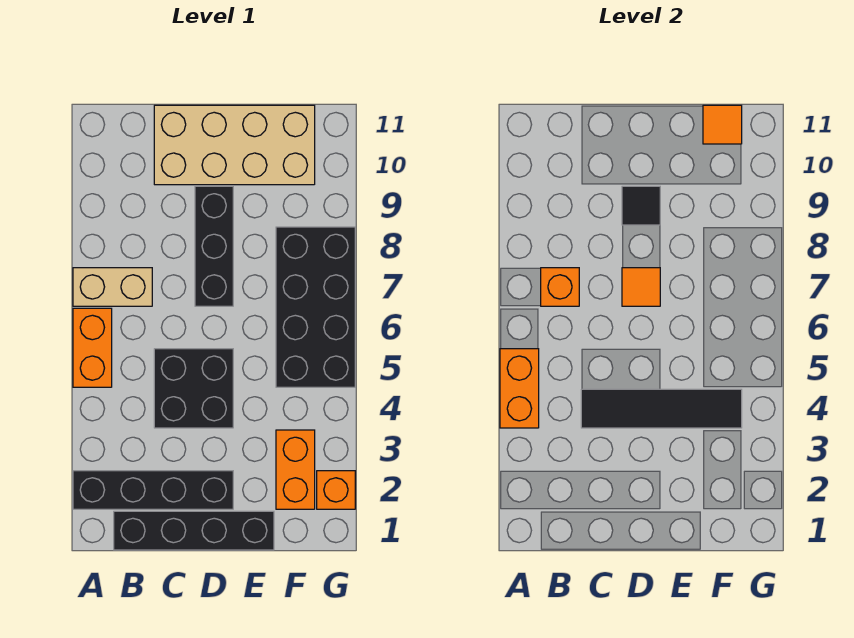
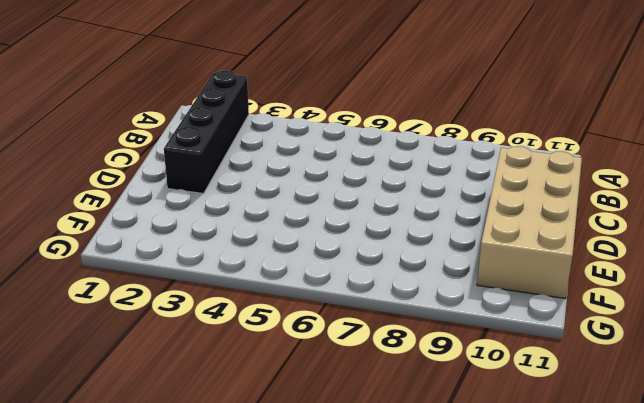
none -> orange brick A5:A6 level 1
none -> tan brick A7:B7 level 1
none -> black brick B1:E1 level 1

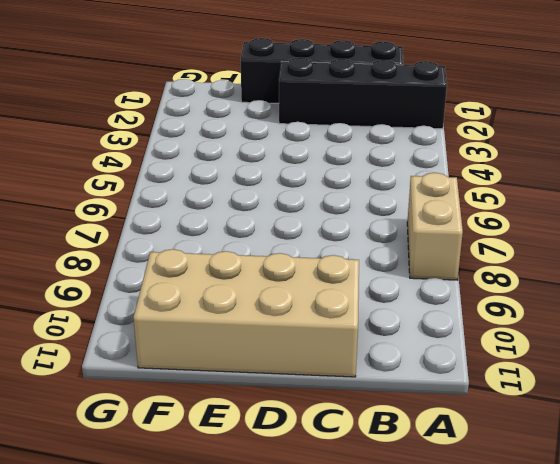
tan brick A7:A8 level 1 -> tan brick A7:B7 level 1
none -> orange brick A5:A6 level 1
none -> black brick C4:D5 level 1
none -> black brick D7:D9 level 1

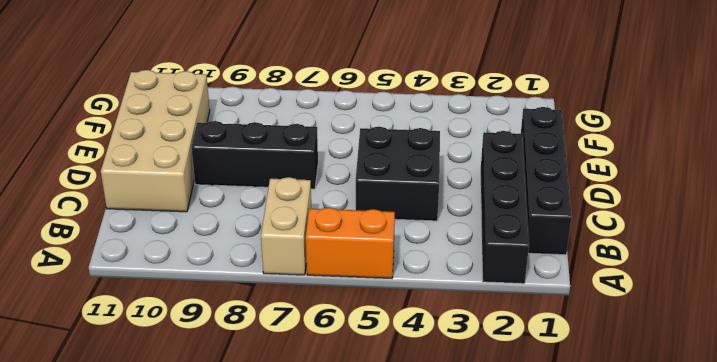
none -> orange brick F2:F3 level 1
none -> black brick F5:G8 level 1
none -> orange brick G2 level 1

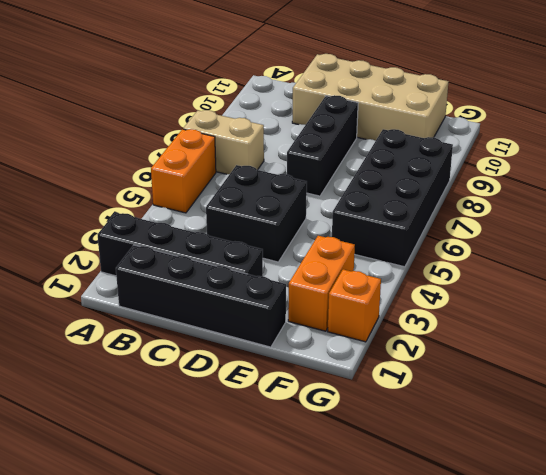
none -> orange brick A4:A5 level 2
none -> orange brick B7 level 2
none -> black tile C4:F4 level 2

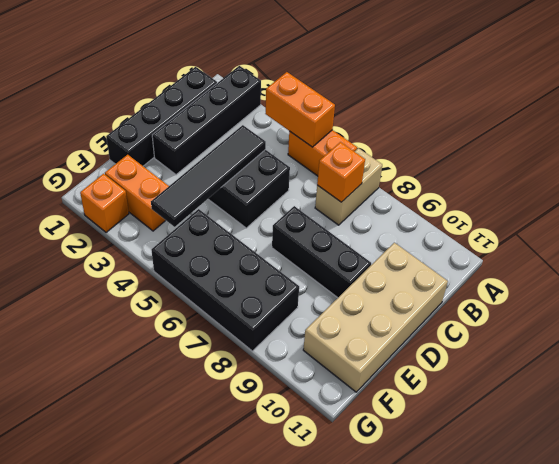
none -> orange tile D7 level 2
none -> black tile D9 level 2
none -> orange tile F11 level 2

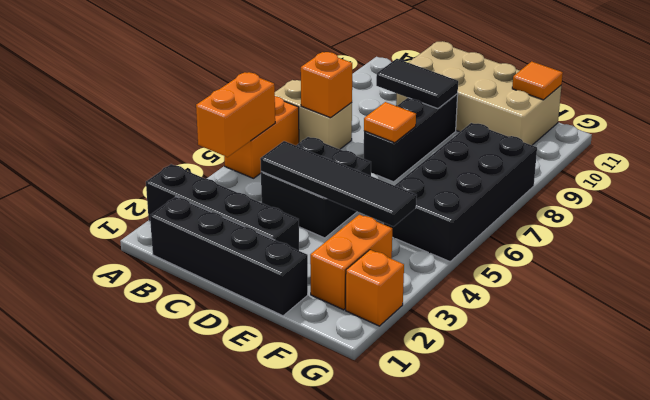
black tile C9:D9 level 2 -> black tile D9 level 2

